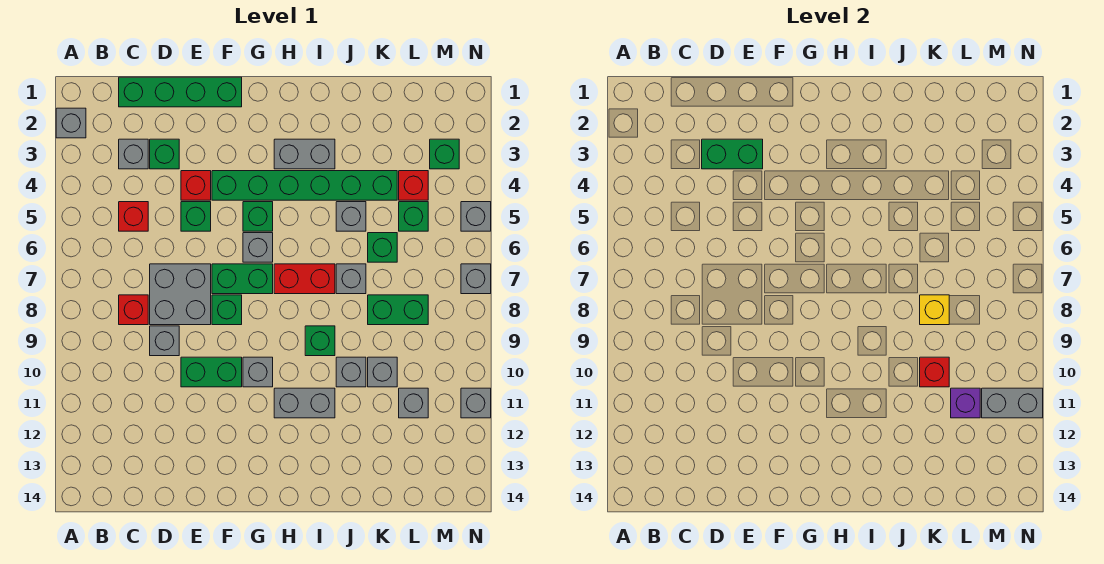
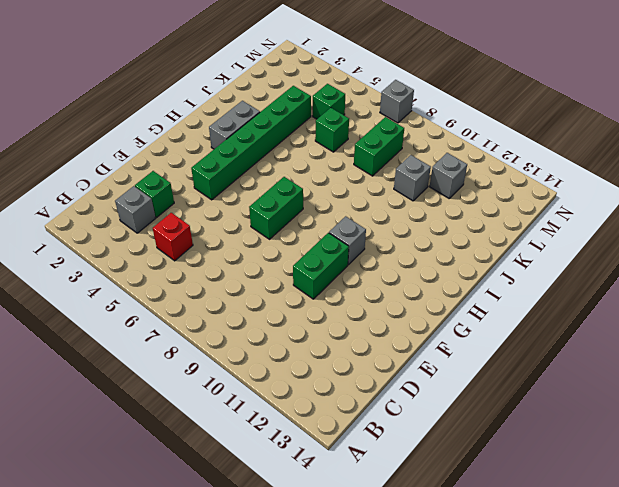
none -> grey brick A2 level 1
none -> green brick C1:F1 level 1
none -> red brick C8 level 1
none -> grey brick D7:E8 level 1

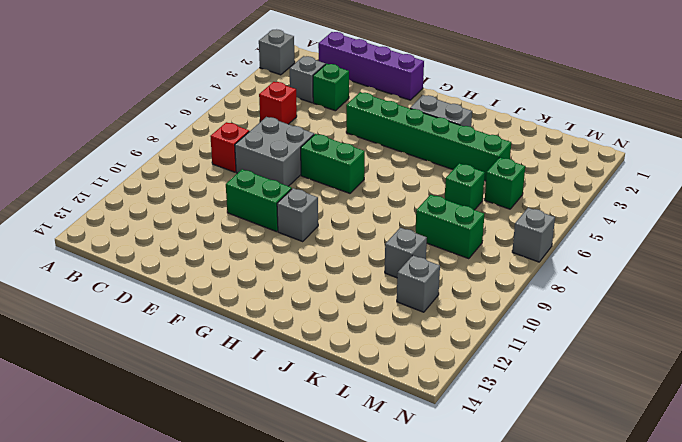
purple brick C1:F1 level 1 -> green brick C1:F1 level 1
none -> grey brick D9 level 1
none -> red brick E4 level 1
none -> green brick E5 level 1
none -> green brick F8 level 1

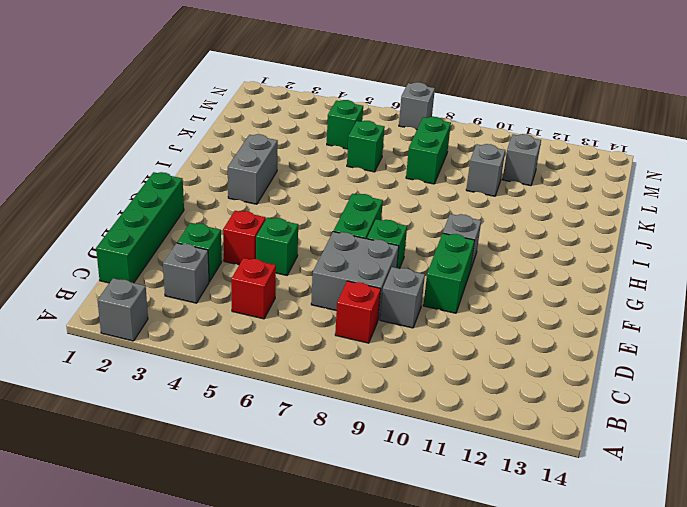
none -> green brick F4:K4 level 1
none -> green brick G5 level 1
none -> grey brick G6 level 1
none -> red brick H7:I7 level 1

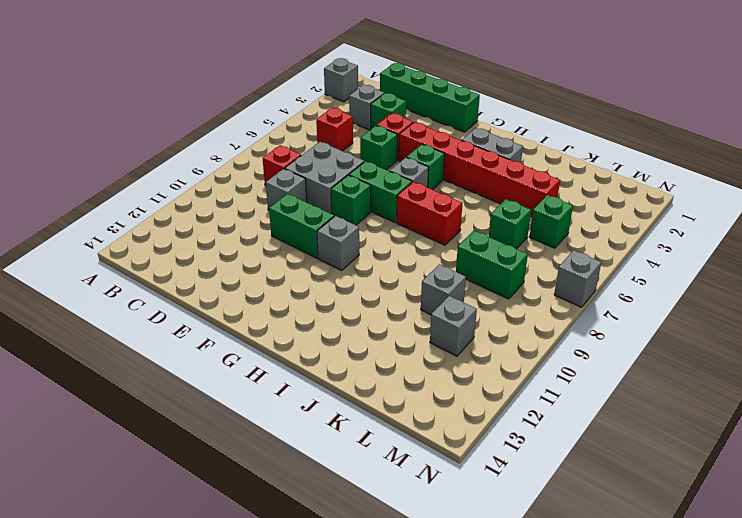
red brick F4:K4 level 1 -> green brick F4:K4 level 1
none -> grey brick H11:I11 level 1
none -> green brick I9 level 1
none -> grey brick J5 level 1
none -> grey brick J7 level 1

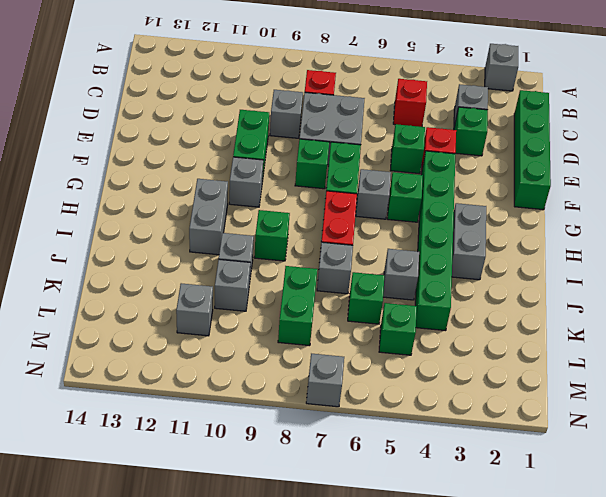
none -> red brick L4 level 1
none -> green brick M3 level 1
none -> grey brick N5 level 1
none -> grey brick N11 level 1

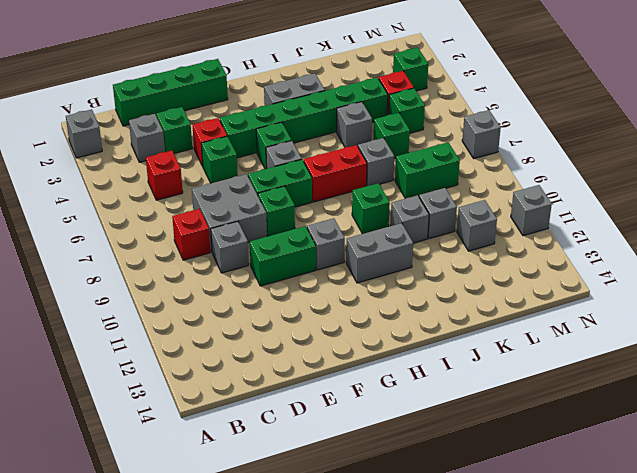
none -> grey brick N5 level 1
none -> green brick D3:E3 level 2
none -> yellow brick K8 level 2
none -> red brick K10 level 2

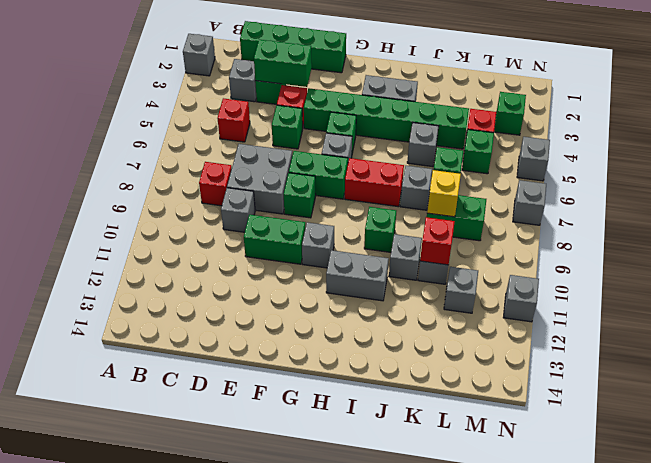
none -> purple brick L11 level 2
none -> grey brick M11:N11 level 2

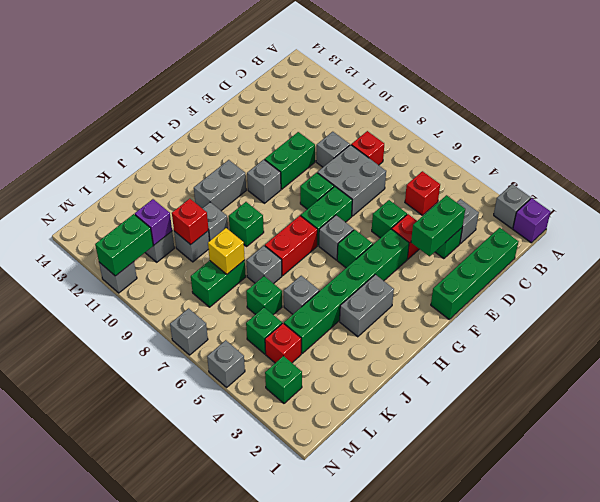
purple brick A1 level 1 -> none
green brick M11:N11 level 2 -> grey brick M11:N11 level 2

